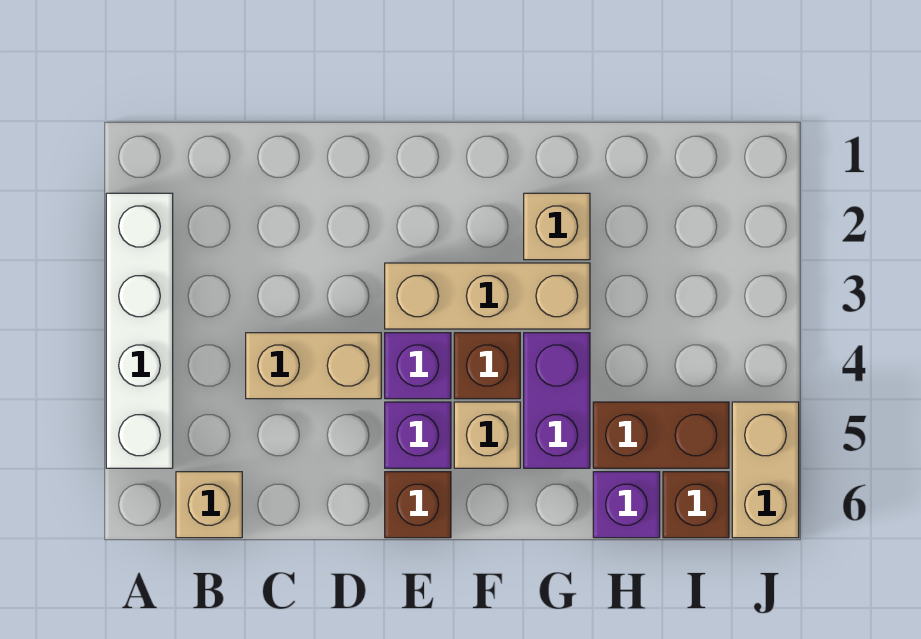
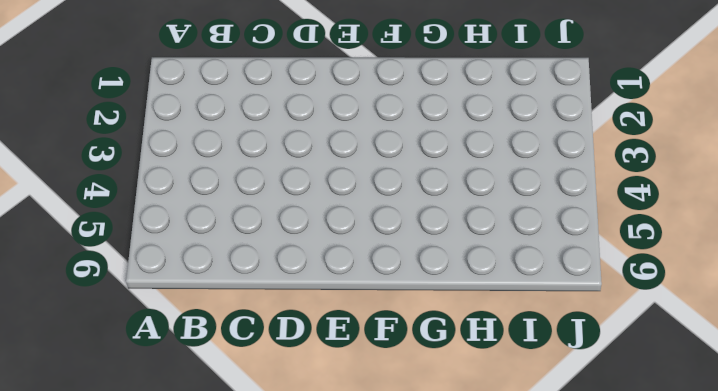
none -> white brick A2:A5 level 1
none -> tan brick B6 level 1
none -> tan brick C4:D4 level 1

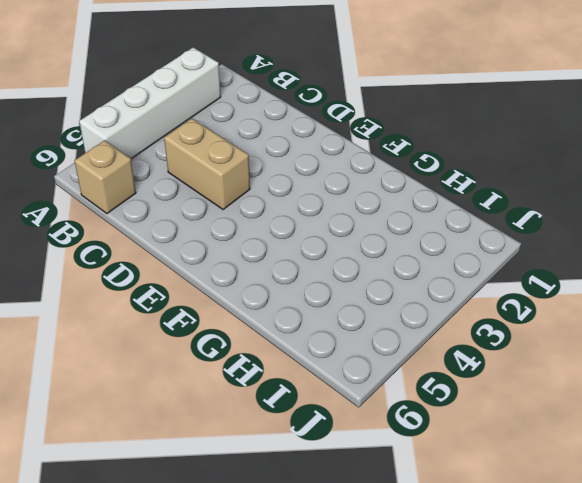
none -> tan brick E3:G3 level 1
none -> purple brick E4 level 1
none -> purple brick E5 level 1

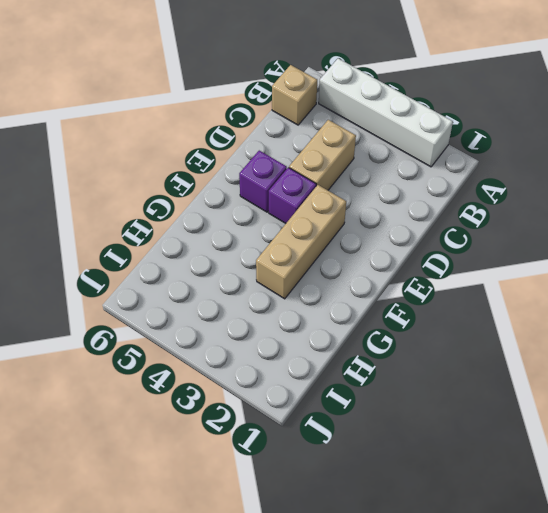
none -> brown brick E6 level 1
none -> brown brick F4 level 1
none -> tan brick F5 level 1

